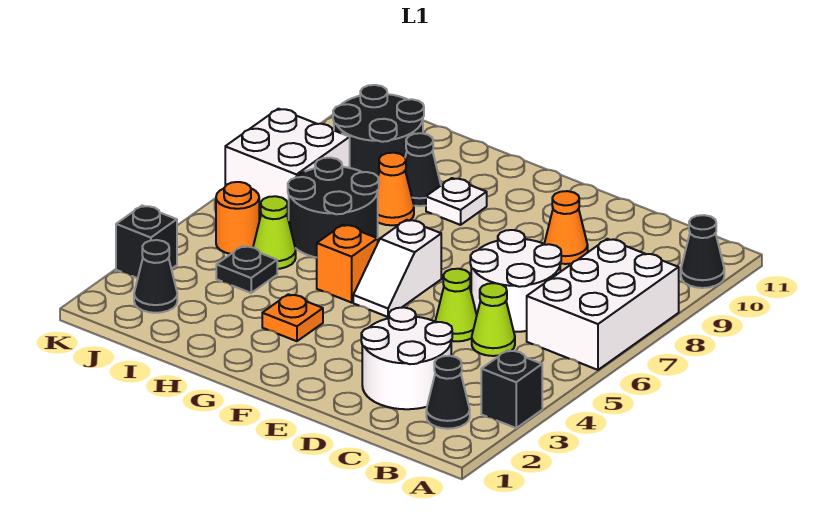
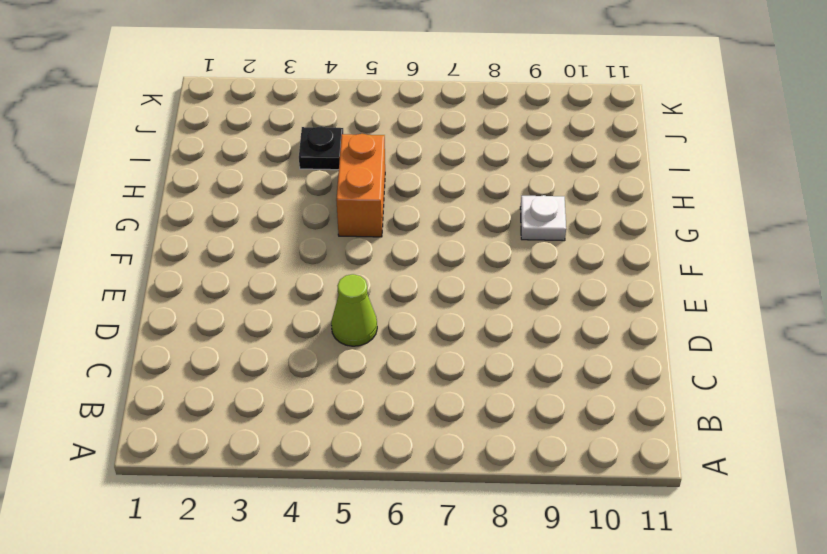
orange brick G5:H5 level 1 -> orange brick G5 level 1
none -> black brick A3 level 1
none -> white brick A6:B8 level 1
none -> black cone A10 level 1

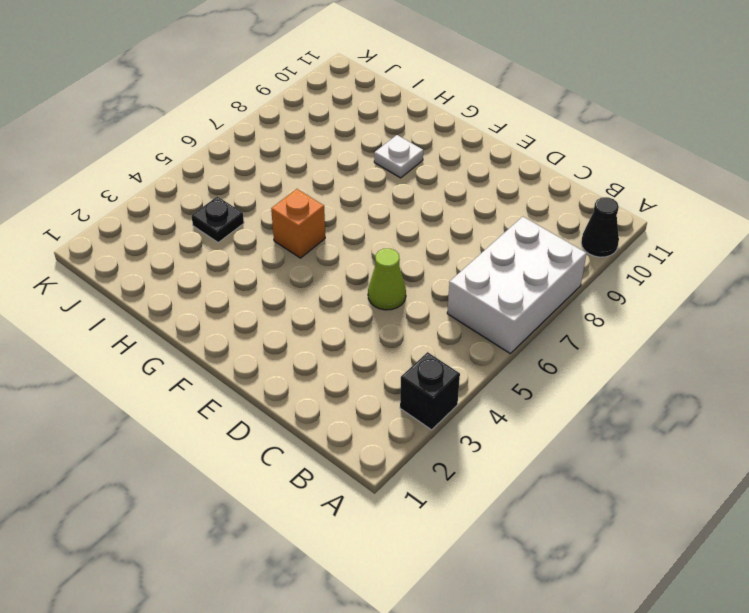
none -> black cone B2 level 1
none -> white round brick C2:D3 level 1
none -> lime cone C5 level 1

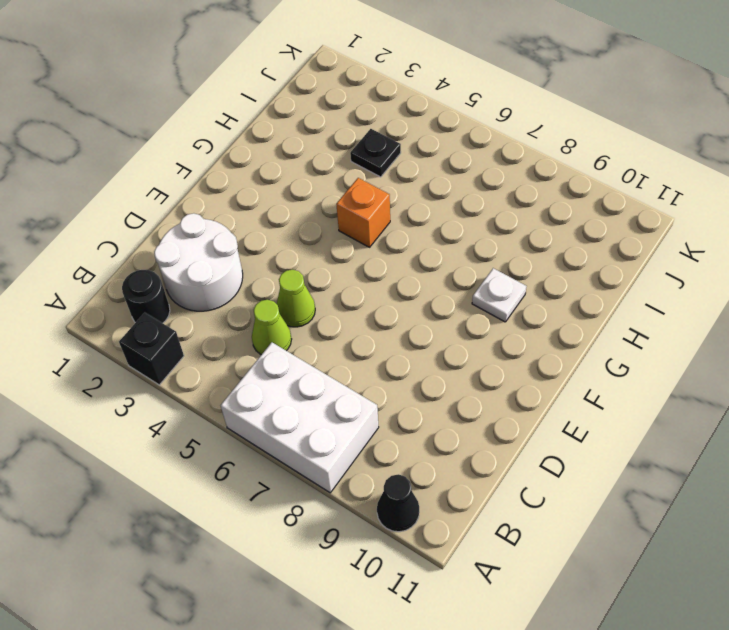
black round brick B2 level 1 -> black cone B2 level 1
none -> white round brick C6:D7 level 1
none -> orange cone D9 level 1
none -> white slope F5:F6 level 1 top 6

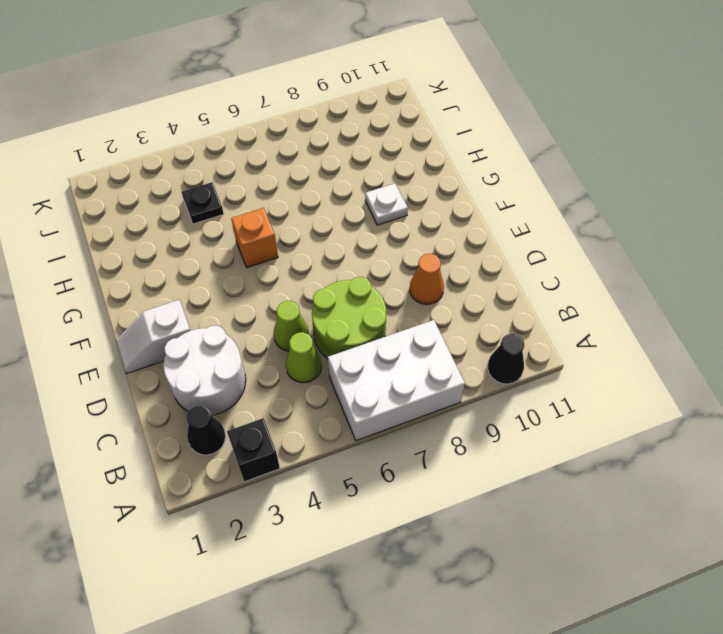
lime round brick C6:D7 level 1 -> white round brick C6:D7 level 1
white slope E1:E2 level 1 top 2 -> white slope F5:F6 level 1 top 6
none -> orange plate G3 level 1
none -> black round brick H6:I7 level 1
none -> orange cone H8 level 1

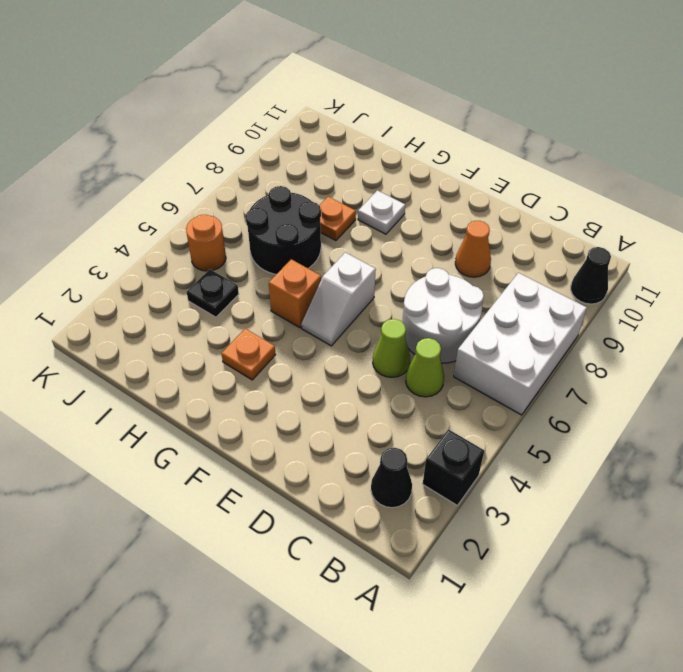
orange plate H8 level 1 -> orange cone H8 level 1
none -> white round brick C2:D3 level 1
none -> black cone H9 level 1
none -> lime cone I5 level 1

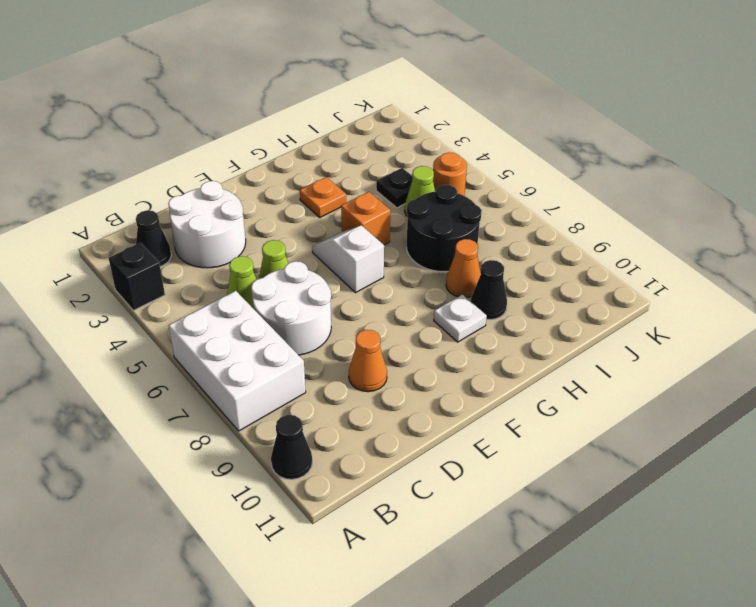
none -> black round brick I9:J10 level 1
none -> black cone J2 level 1
none -> white brick J7:K8 level 1

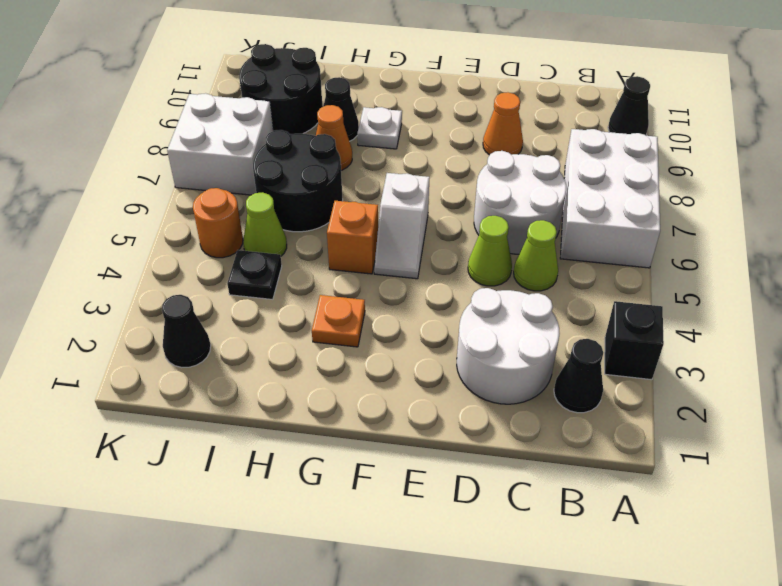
none -> black brick K3 level 1

